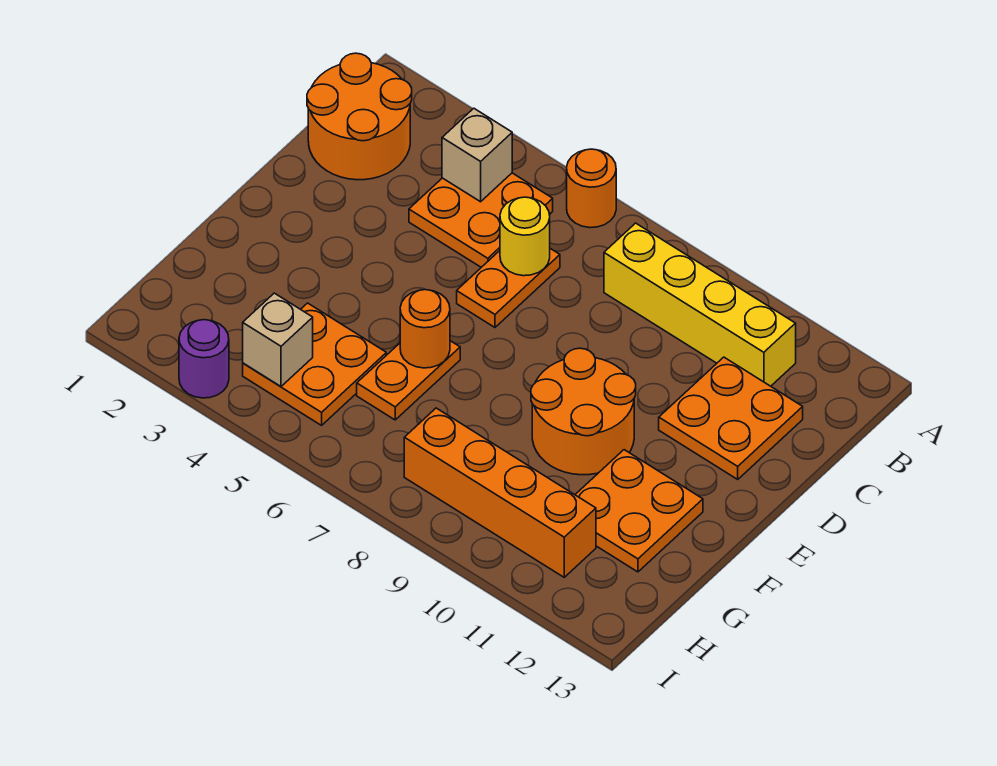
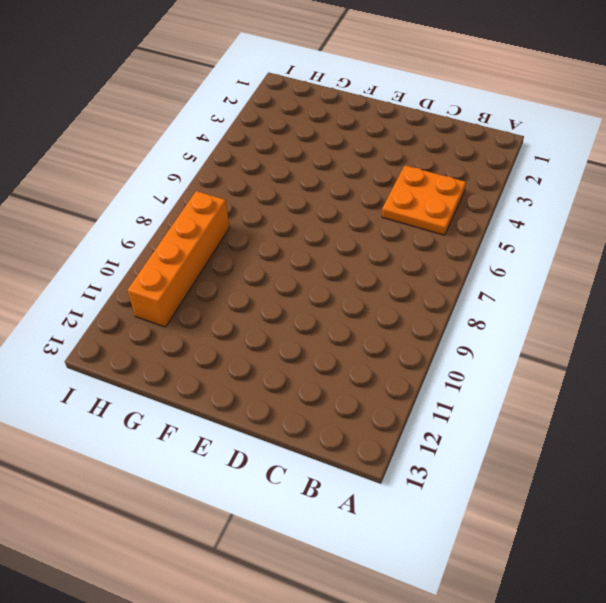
none -> orange round brick A6 level 1
none -> orange round brick B1:C2 level 1
none -> yellow brick B8:B11 level 1

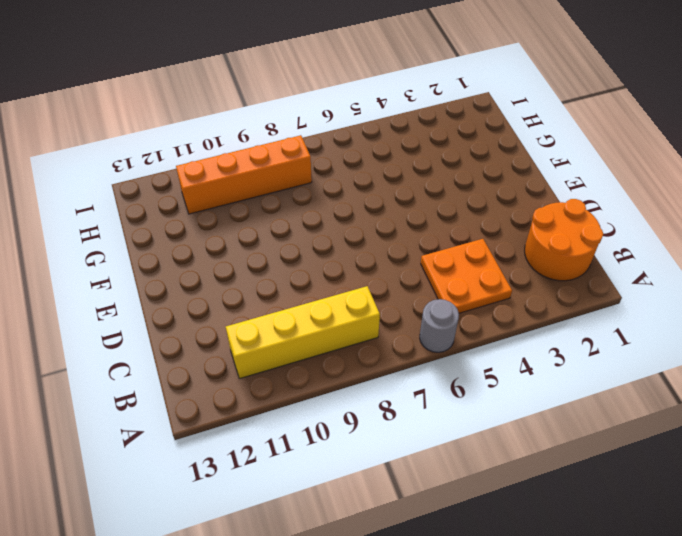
grey round brick A6 level 1 -> orange round brick A6 level 1
none -> orange plate C6:D6 level 1
none -> orange plate C11:D12 level 1
none -> orange round brick E9:F10 level 1

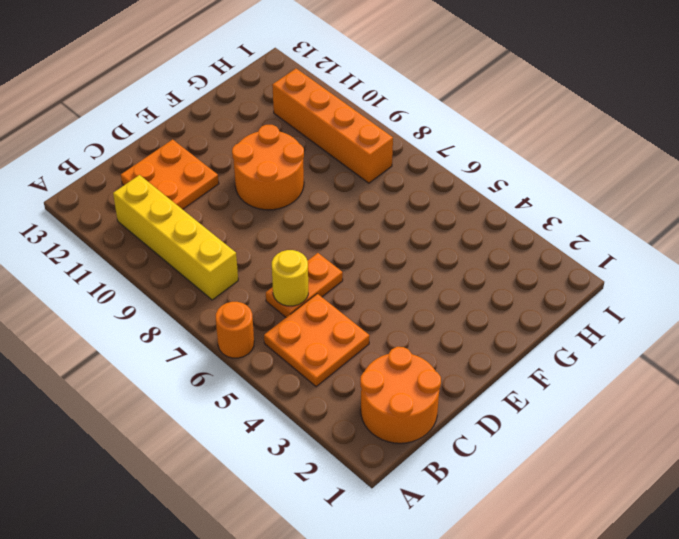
none -> orange plate F6:G6 level 1
none -> orange plate F11:G12 level 1
none -> orange plate G4:H5 level 1

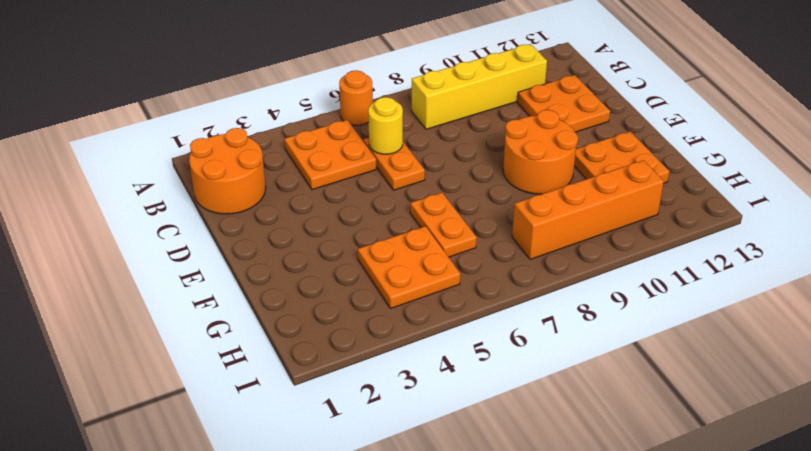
none -> purple round brick I3 level 1
none -> tan brick B4 level 2
none -> orange round brick F6 level 2

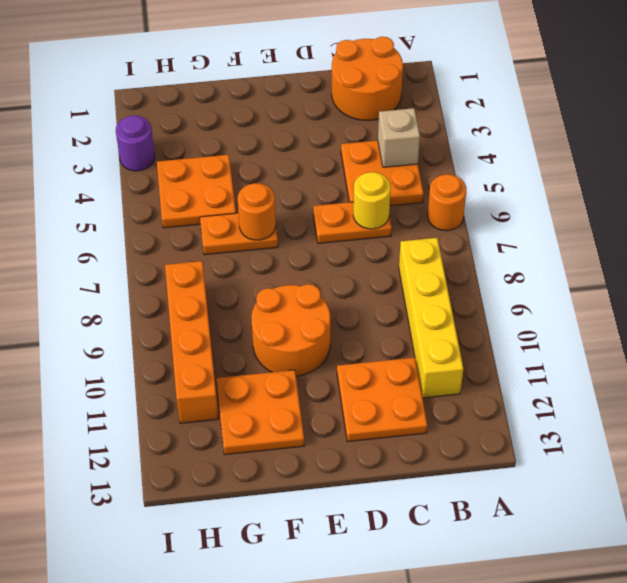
none -> tan brick H4 level 2

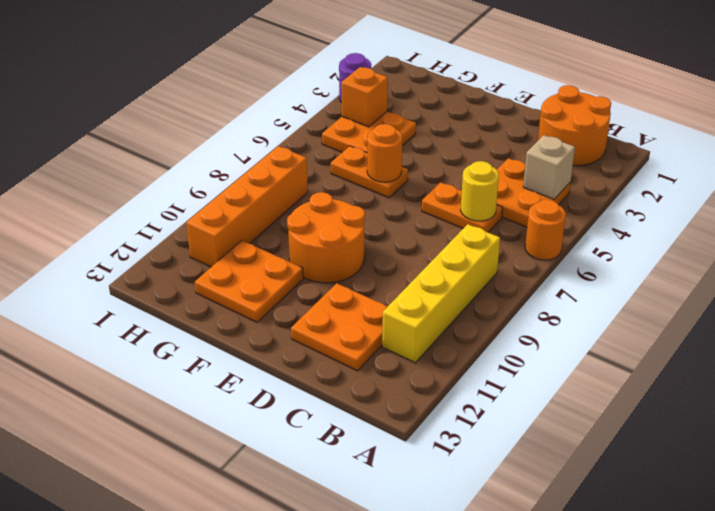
orange brick H4 level 2 -> tan brick H4 level 2

